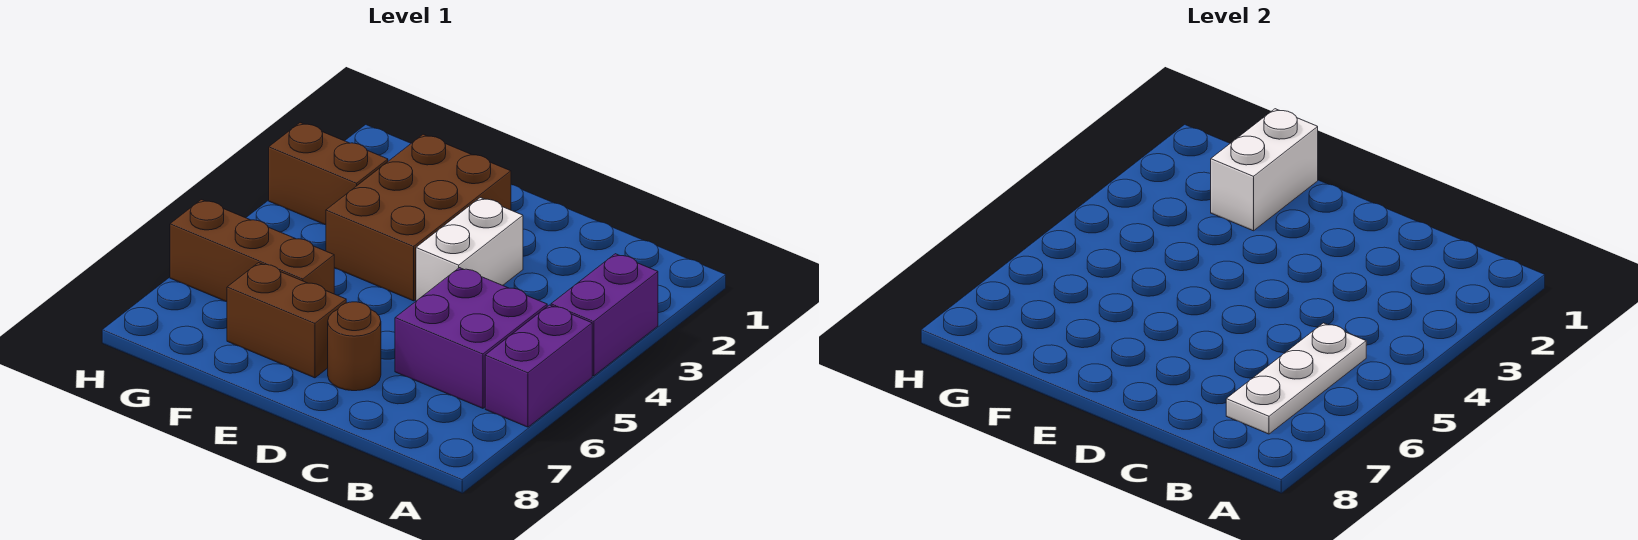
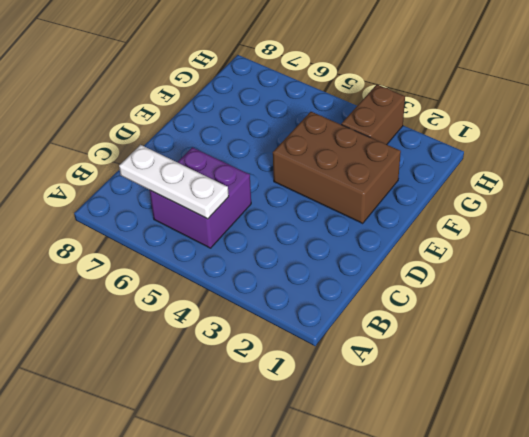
none -> purple brick A3:A4 level 1
none -> purple brick A5:A6 level 1

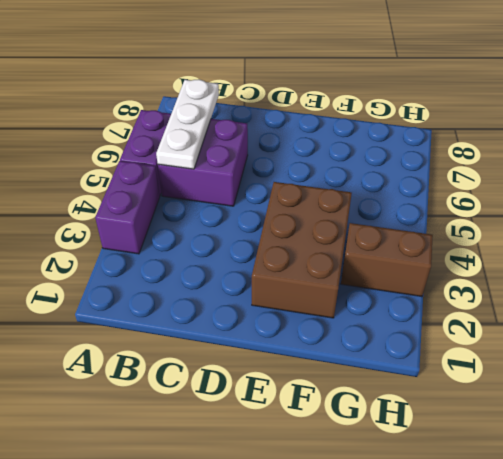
none -> white brick D3:D4 level 1
none -> brown round brick D7 level 1

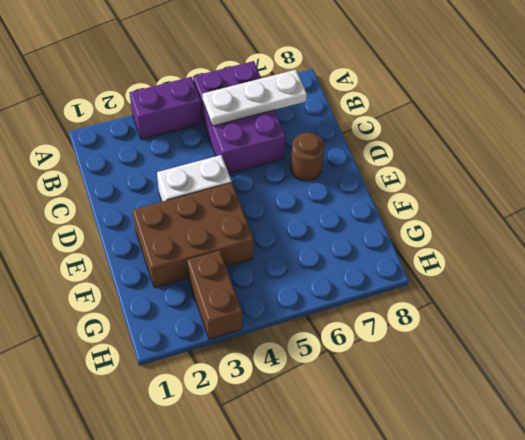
none -> brown brick E7:F7 level 1
none -> brown brick F6:H6 level 1

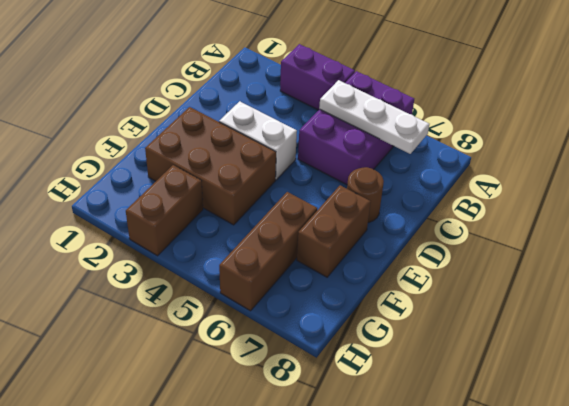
none -> white brick F1:F2 level 2

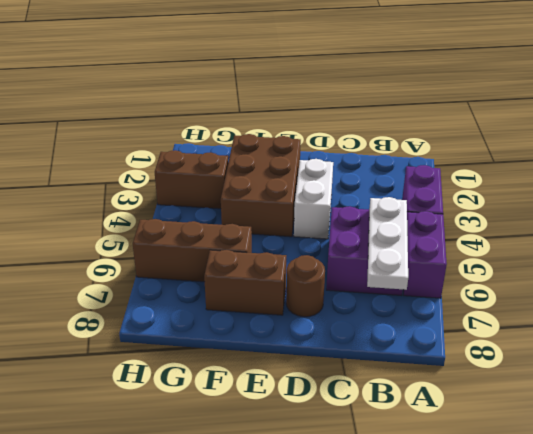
none -> white brick F1:F2 level 2

